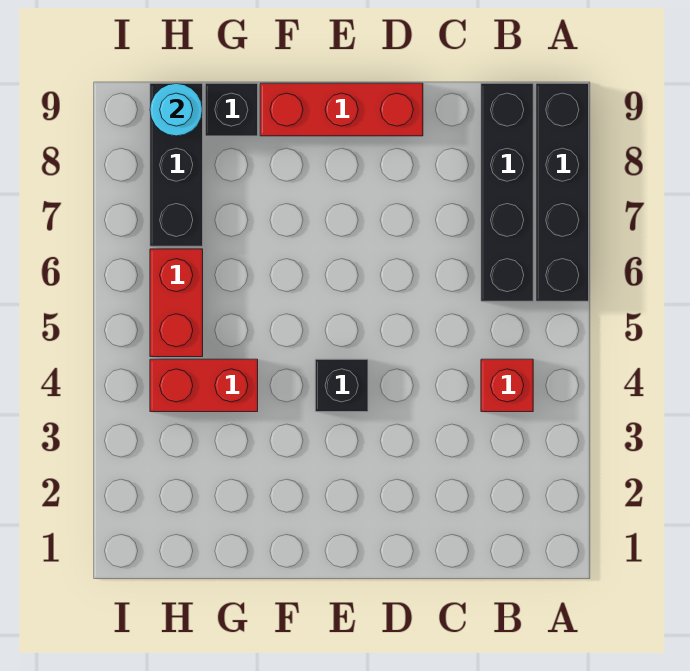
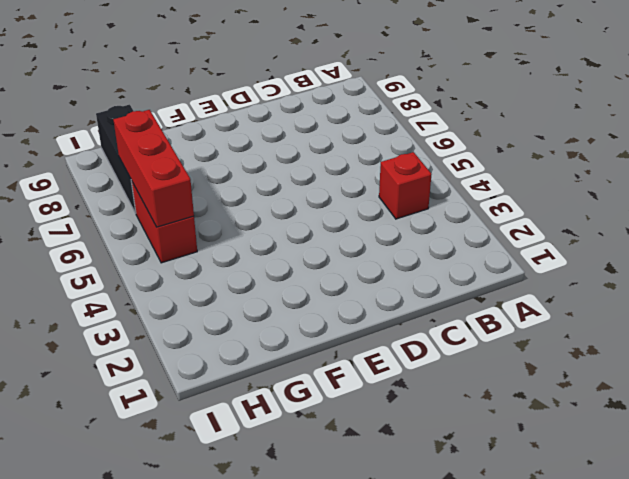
red brick H5:H7 level 2 -> red brick D9:F9 level 1
none -> black brick A6:A9 level 1
none -> black brick B6:B9 level 1

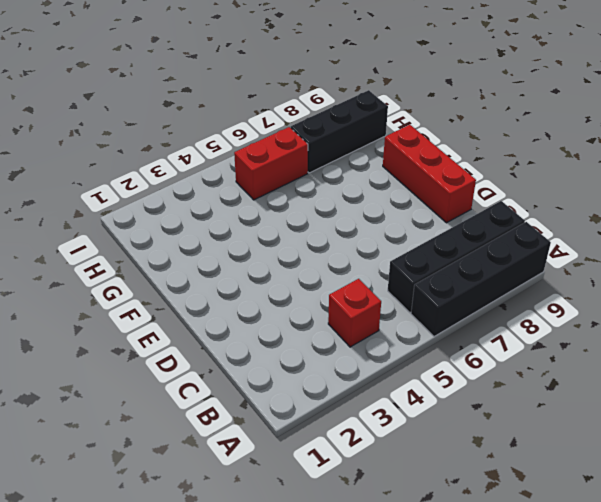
none -> black brick E4 level 1
none -> red brick G4:H4 level 1

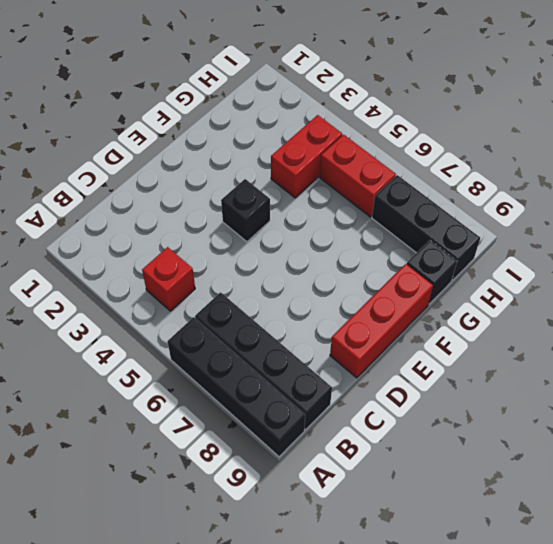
none -> cyan round brick H9 level 2

